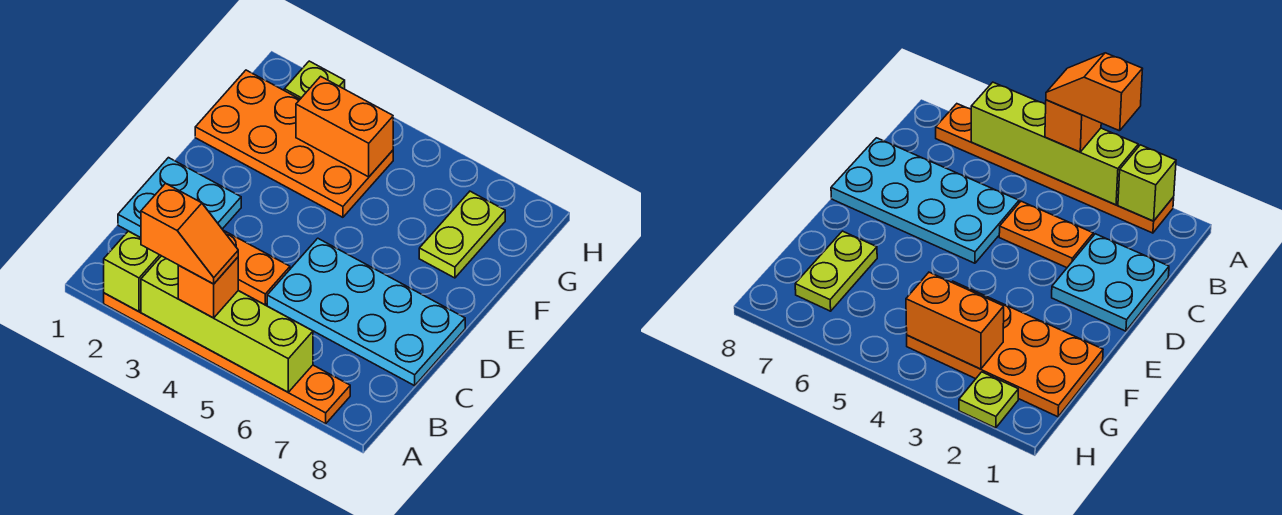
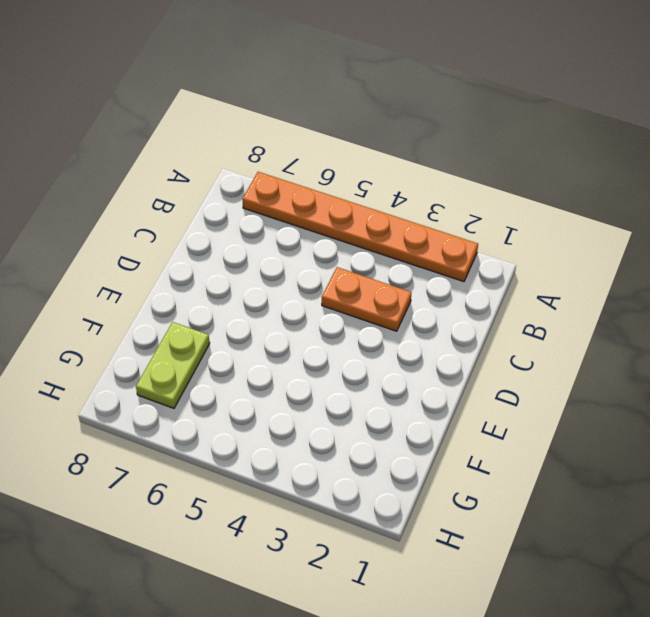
none -> cyan plate C1:D2 level 1
none -> cyan plate C5:D8 level 1
none -> orange plate F1:G4 level 1

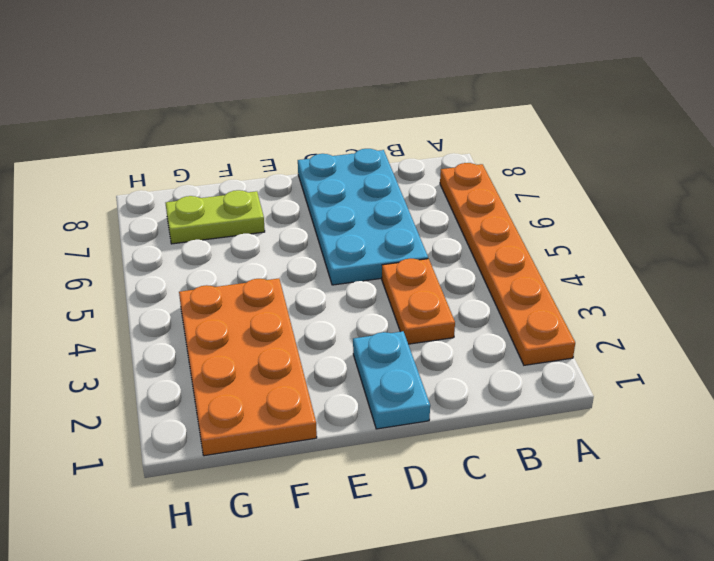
cyan plate D1:D2 level 1 -> cyan plate C1:D2 level 1
none -> lime plate H2 level 1
none -> lime brick A2 level 2
none -> lime brick A3:A6 level 2

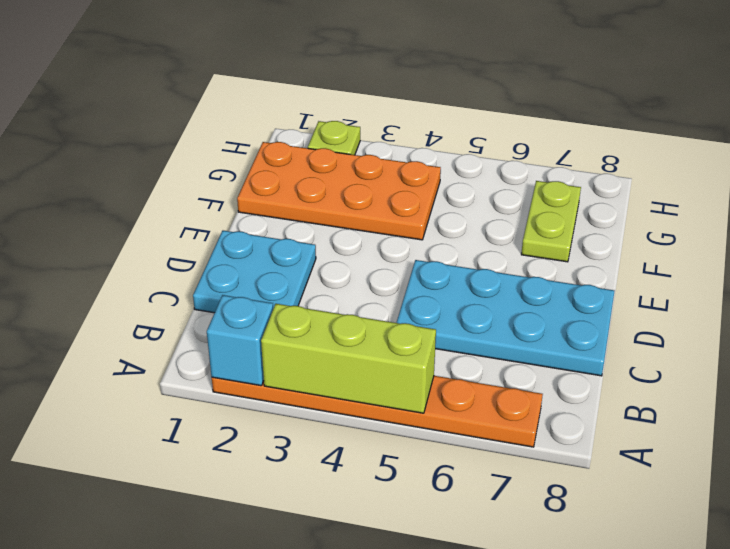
cyan brick A2 level 2 -> lime brick A2 level 2
lime brick A3:A5 level 2 -> lime brick A3:A6 level 2
none -> orange plate C3:C4 level 1
none -> orange brick G3:G4 level 2
none -> orange brick A4 level 3

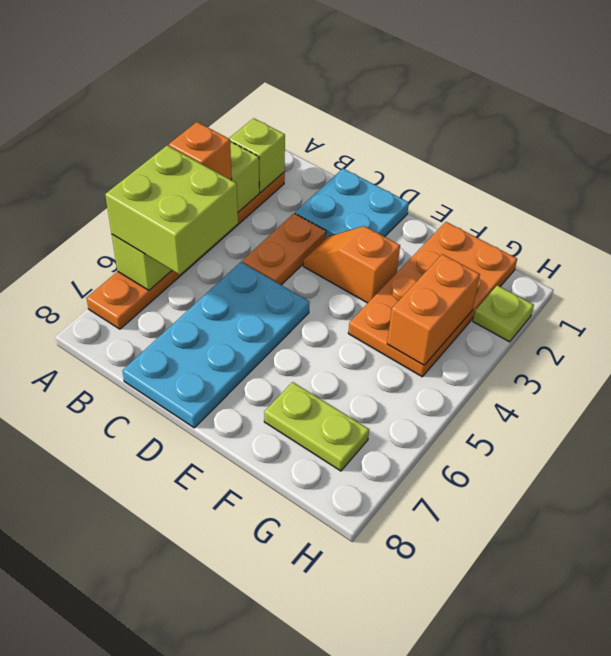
lime brick A5:B6 level 3 -> none
orange slope D3:E3 level 1 top E -> orange slope A3:A4 level 4 top 3

